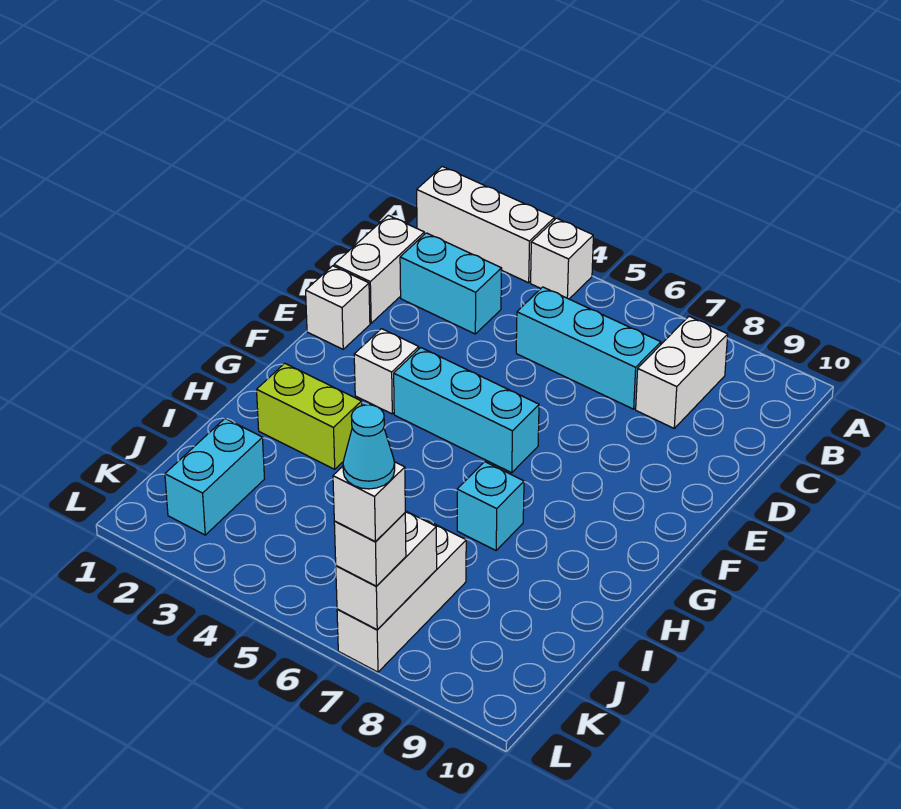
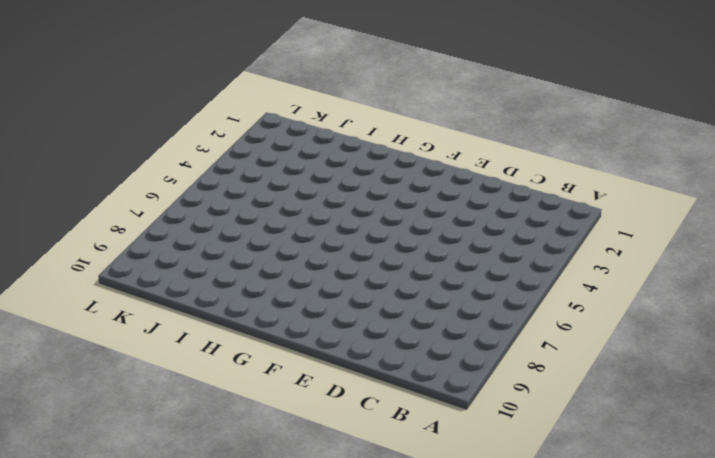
none -> white brick A1:A3 level 1
none -> white brick A4 level 1
none -> white brick B8:C8 level 1

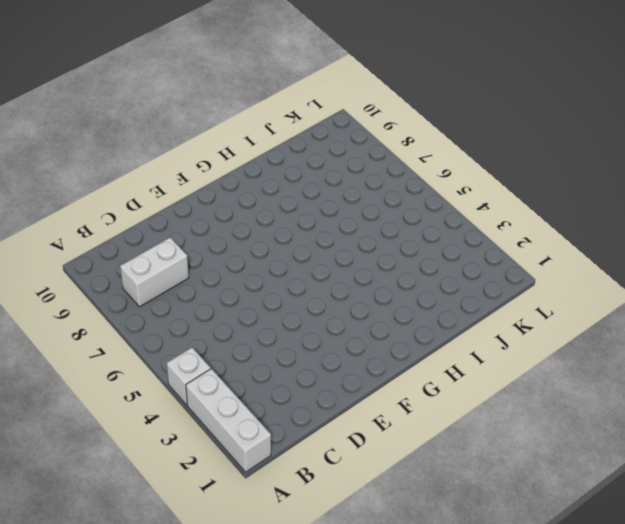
none -> white brick C1:D1 level 1
none -> cyan brick C2:C3 level 1
none -> cyan brick C5:C7 level 1

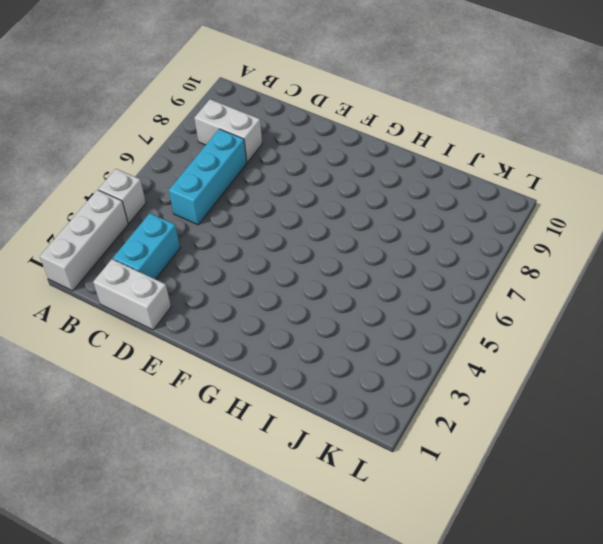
none -> white brick E1 level 1
none -> white brick F3 level 1
none -> cyan brick F4:F6 level 1

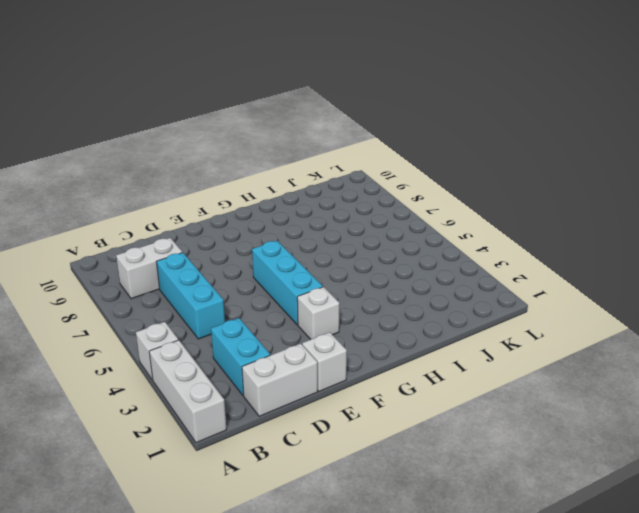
none -> lime brick H2:H3 level 1
none -> cyan brick H7 level 1
none -> cyan brick J2:K2 level 1

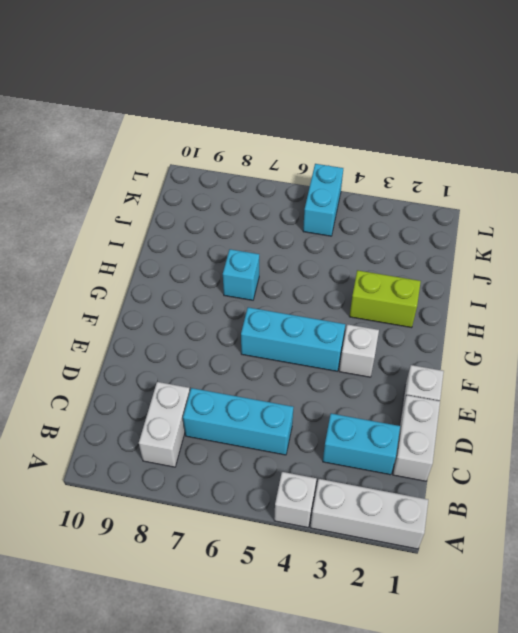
cyan brick K5:L5 level 1 -> cyan brick J2:K2 level 1
none -> white brick J7:L7 level 1
none -> white brick K7:L7 level 2
none -> white brick L7 level 3

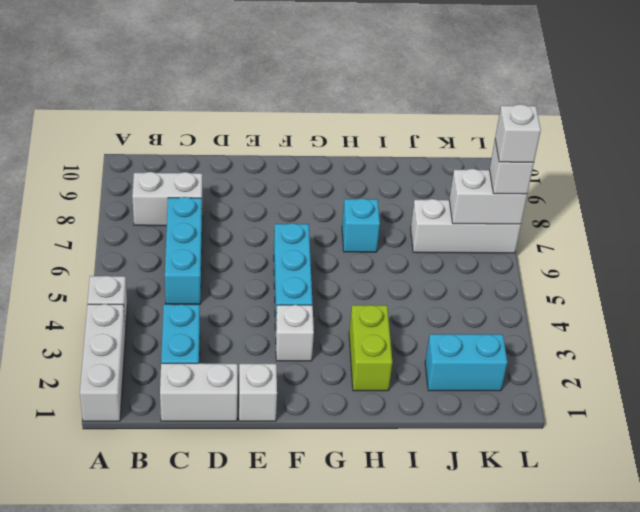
none -> cyan cone L7 level 5

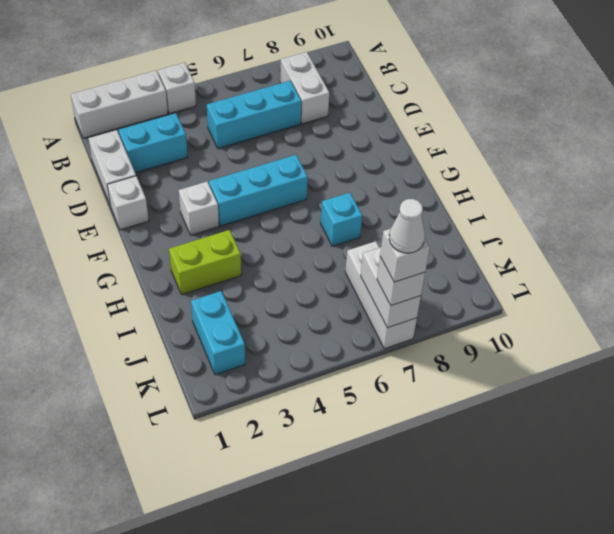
white cone L7 level 5 -> cyan cone L7 level 5

